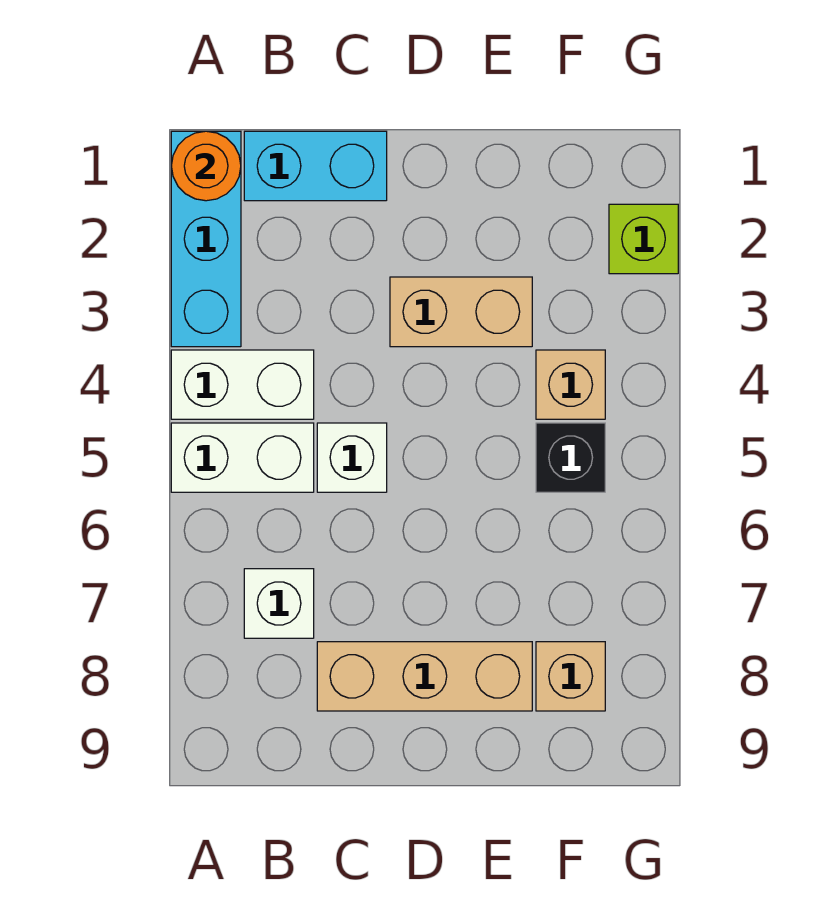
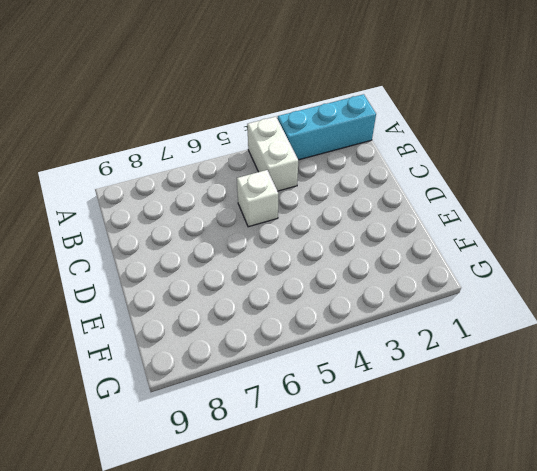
none -> white brick A5:B5 level 1
none -> cyan brick B1:C1 level 1
none -> white brick B7 level 1

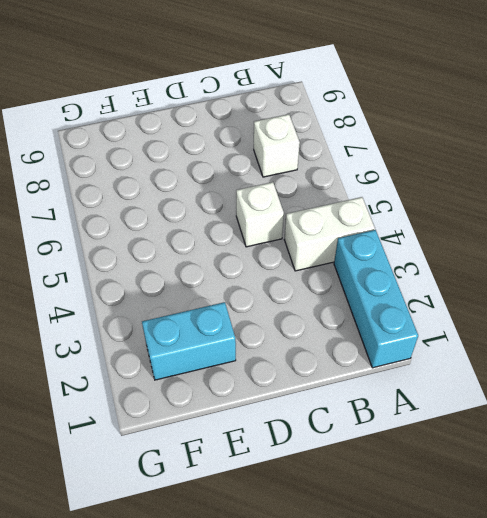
cyan brick E2:F2 level 1 -> cyan brick B1:C1 level 1
none -> white brick A5:B5 level 1
none -> tan brick C8:E8 level 1
none -> tan brick D3:E3 level 1

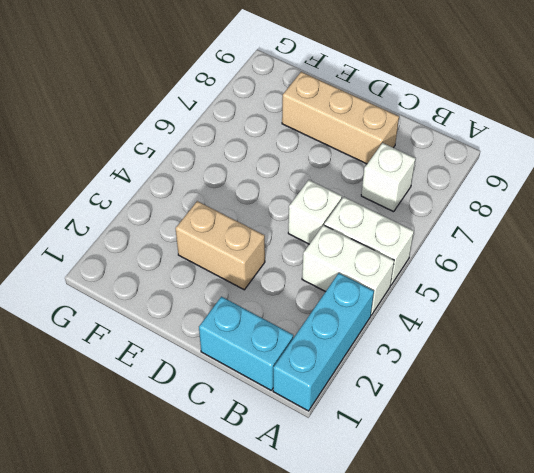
none -> tan brick F4 level 1
none -> black brick F5 level 1
none -> tan brick F8 level 1

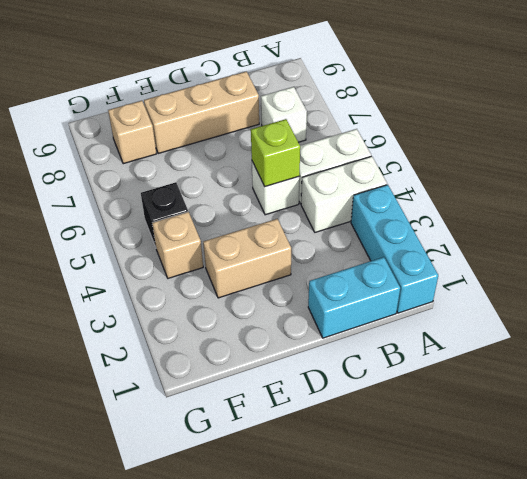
lime brick C5 level 2 -> lime brick G2 level 1
none -> orange round brick A1 level 2

